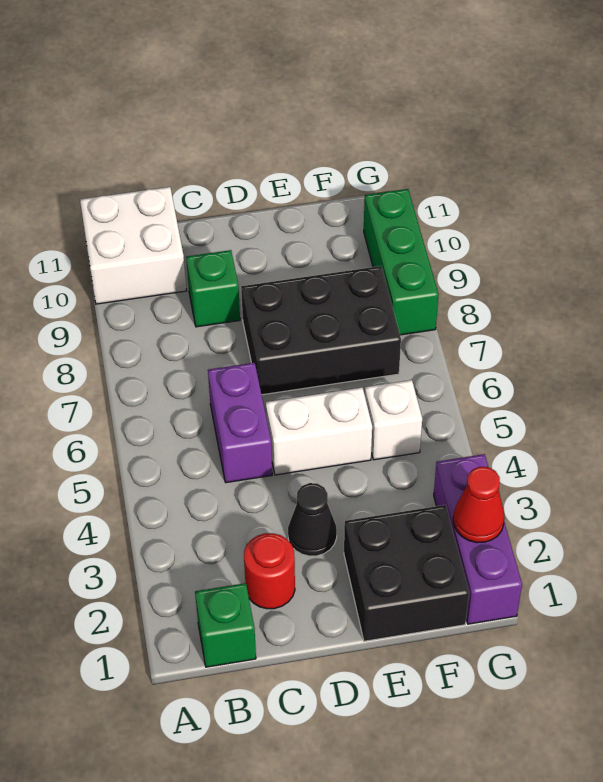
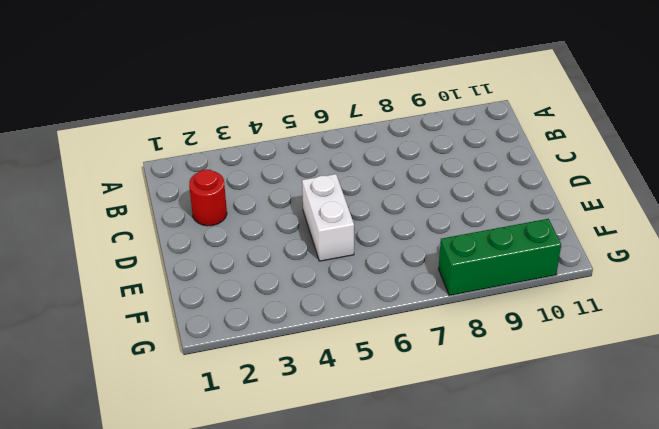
none -> white brick A10:B11 level 1
none -> green brick B1 level 1
none -> purple brick C5:C6 level 1

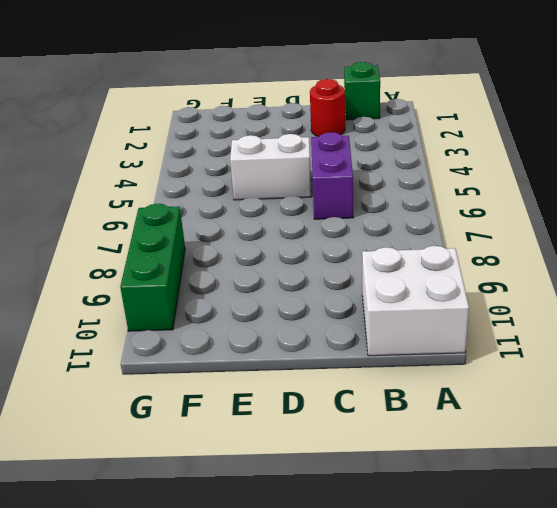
none -> green brick C9 level 1
none -> black cone D3 level 1
none -> black brick D7:F8 level 1

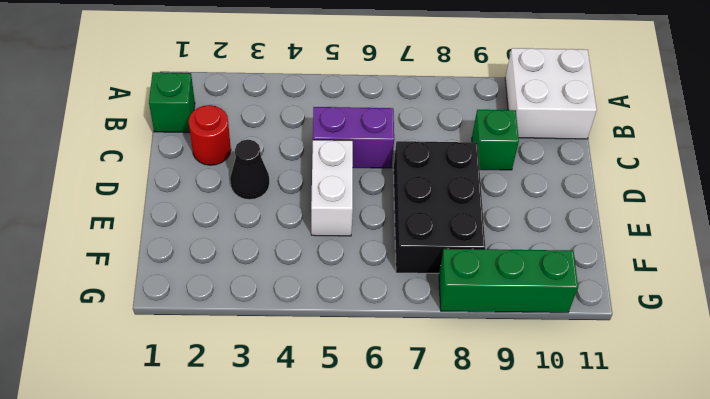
none -> black brick E1:F2 level 1
none -> white brick F5 level 1
none -> purple brick G1:G3 level 1

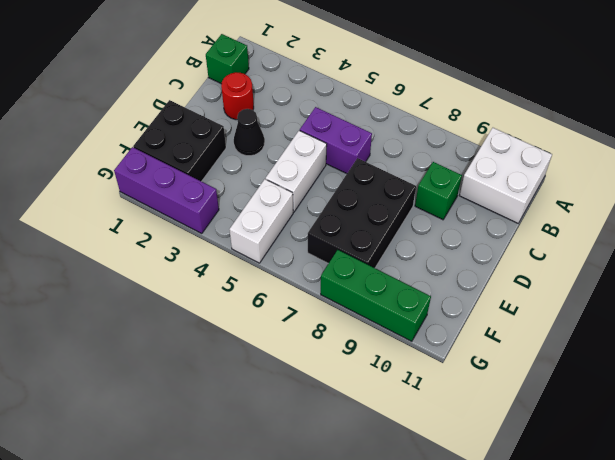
white brick F5:G5 level 1 -> white brick F5 level 1
none -> red cone G2 level 2

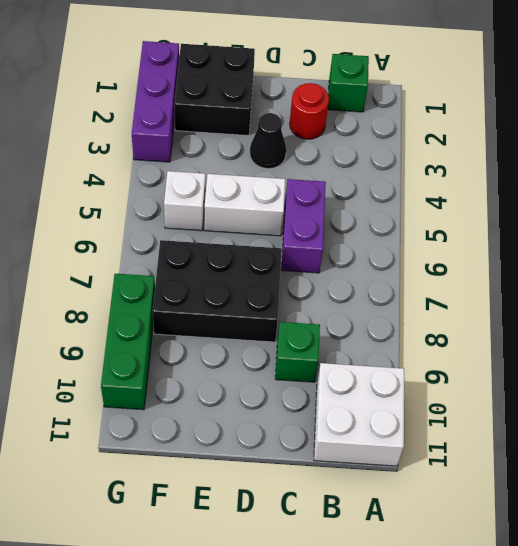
none -> red cone G2 level 2

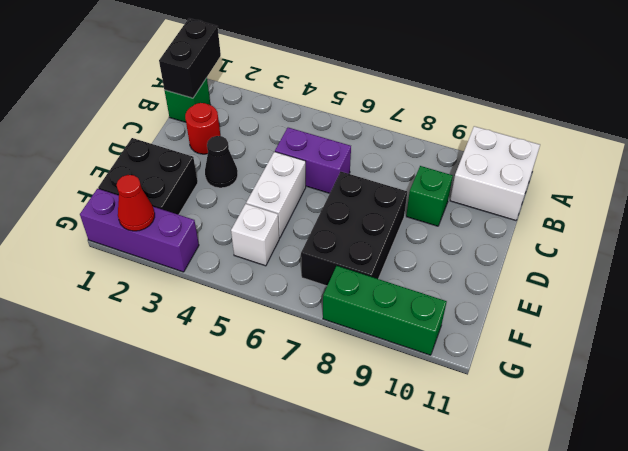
black brick A1:B1 level 2 -> none

